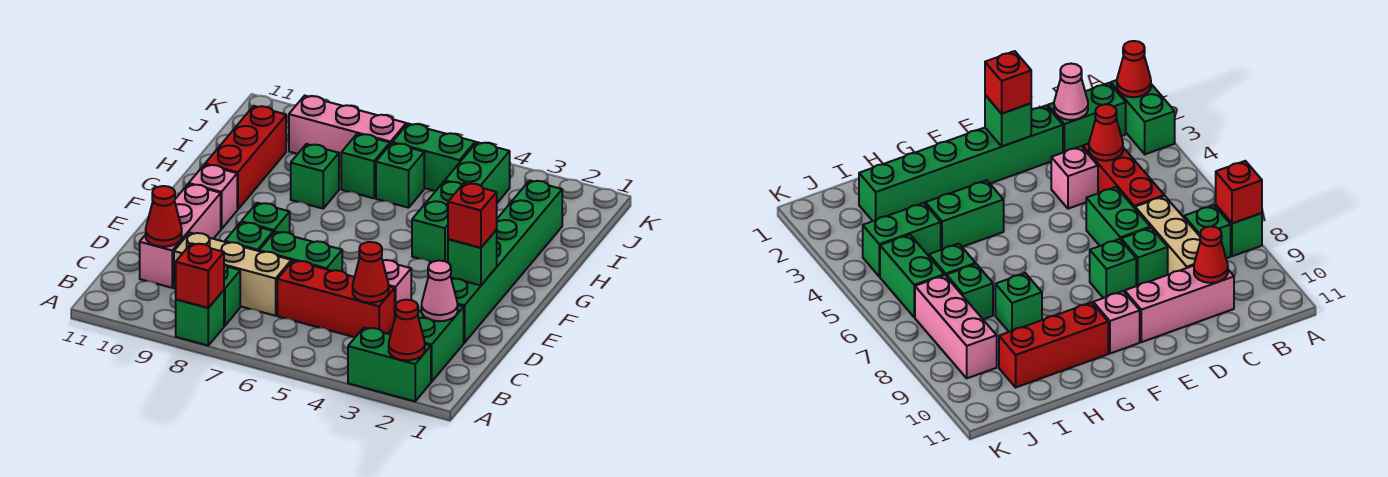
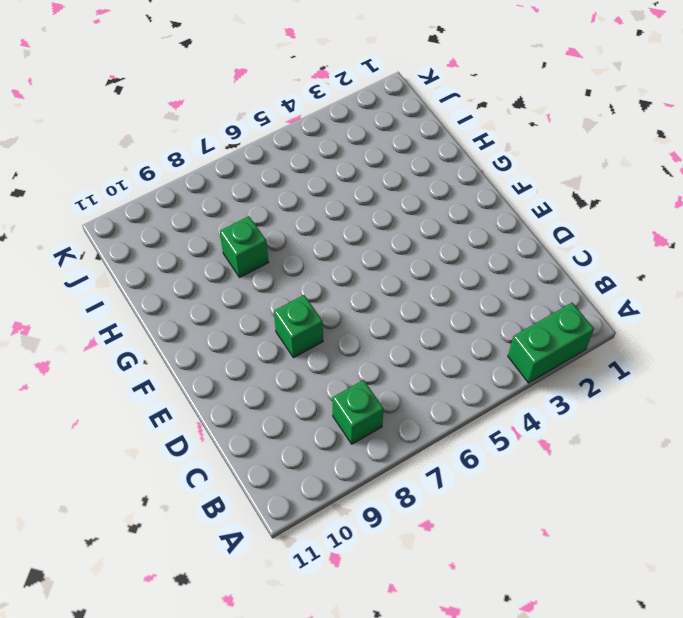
none -> green brick A8 level 1
none -> green brick B2:C2 level 1
none -> red brick C4:C6 level 1

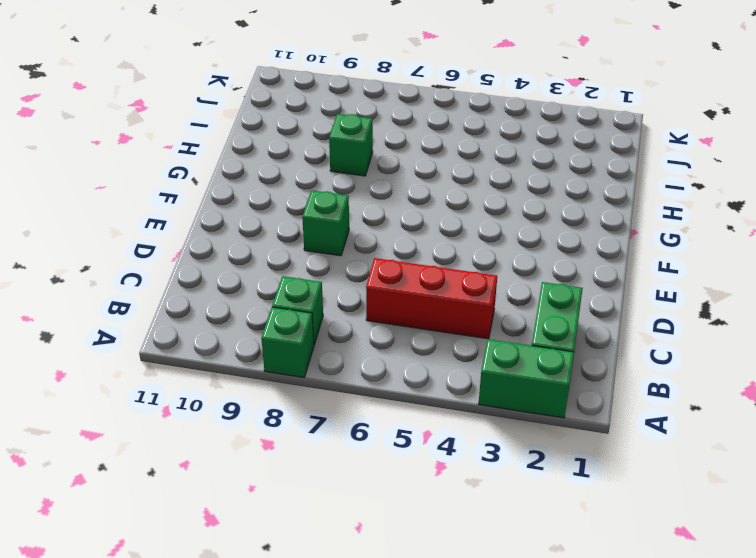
none -> tan brick C7:C9 level 1
none -> pink brick C10:E10 level 1
none -> green brick D2:I2 level 1

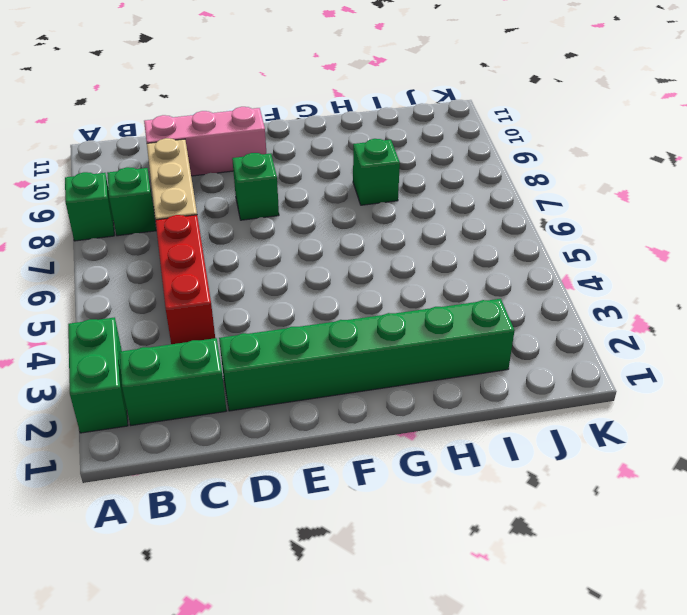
none -> pink brick D4 level 1
none -> green brick D6:D7 level 1
none -> green brick D8 level 1

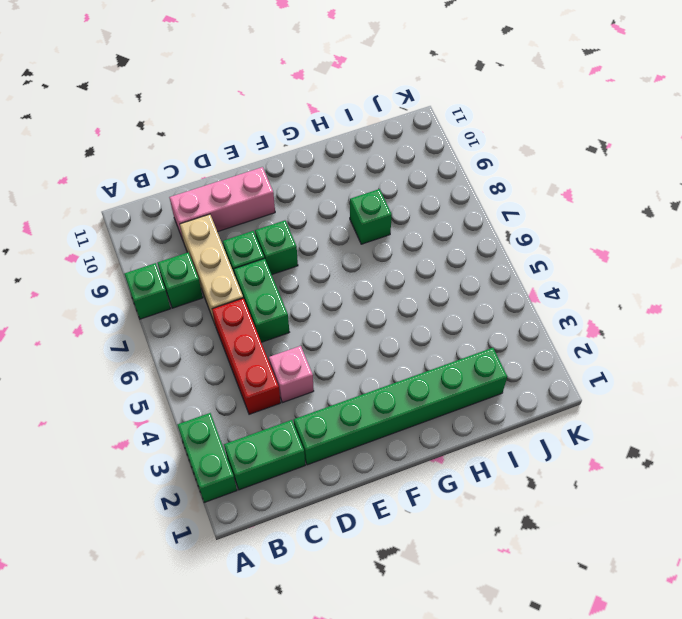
none -> pink brick F10 level 1
none -> green brick G4:H4 level 1
none -> red brick G10:I10 level 1

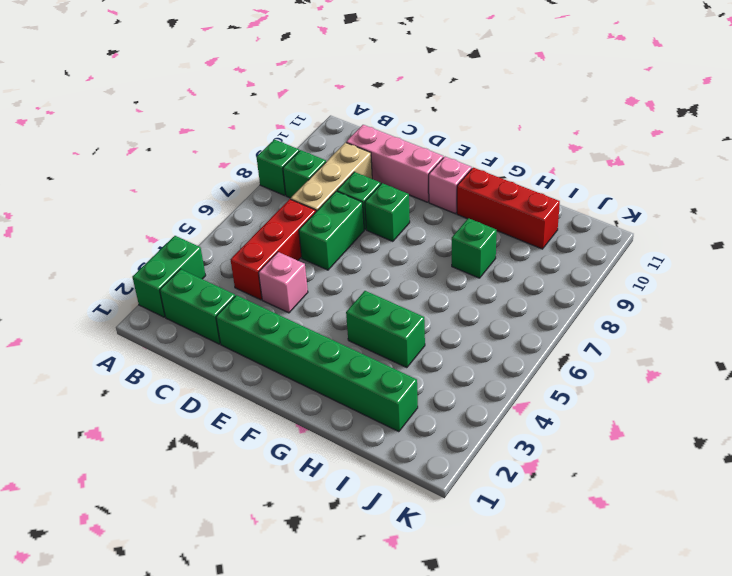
none -> green brick I4:J4 level 1
none -> green brick I6 level 1
none -> green brick I7 level 1

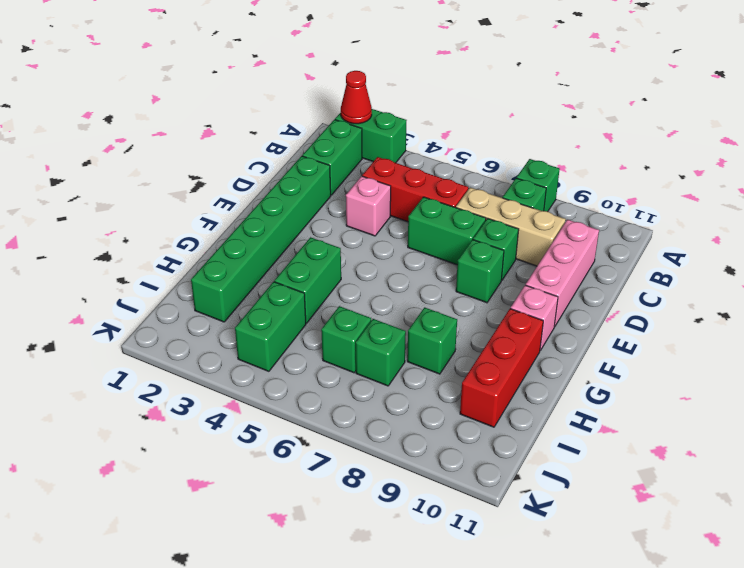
none -> green brick J5:J6 level 1
none -> pink brick J7:J9 level 1
none -> red brick A8 level 2

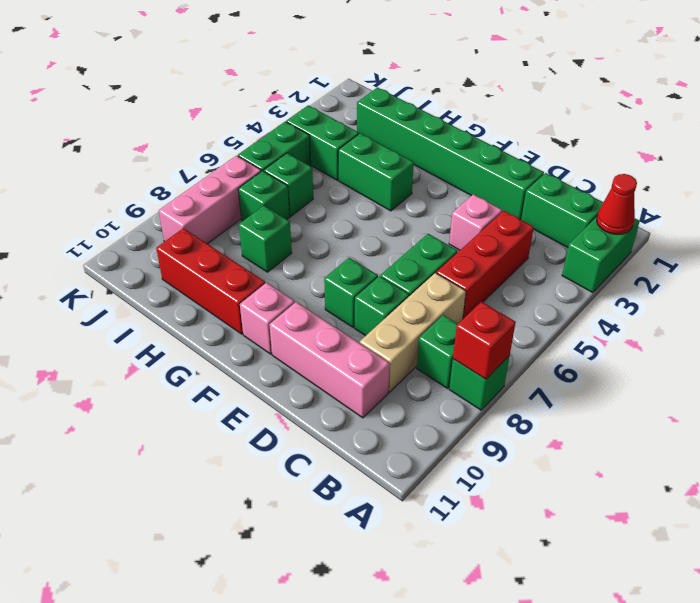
none -> pink cone C2 level 2
none -> red cone C4 level 2
none -> red cone C10 level 2

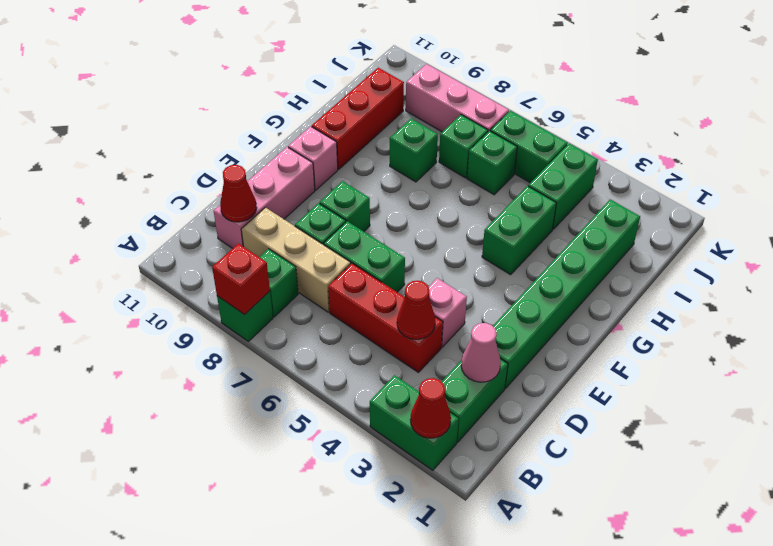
none -> green brick E2 level 2
none -> red brick E2 level 3

